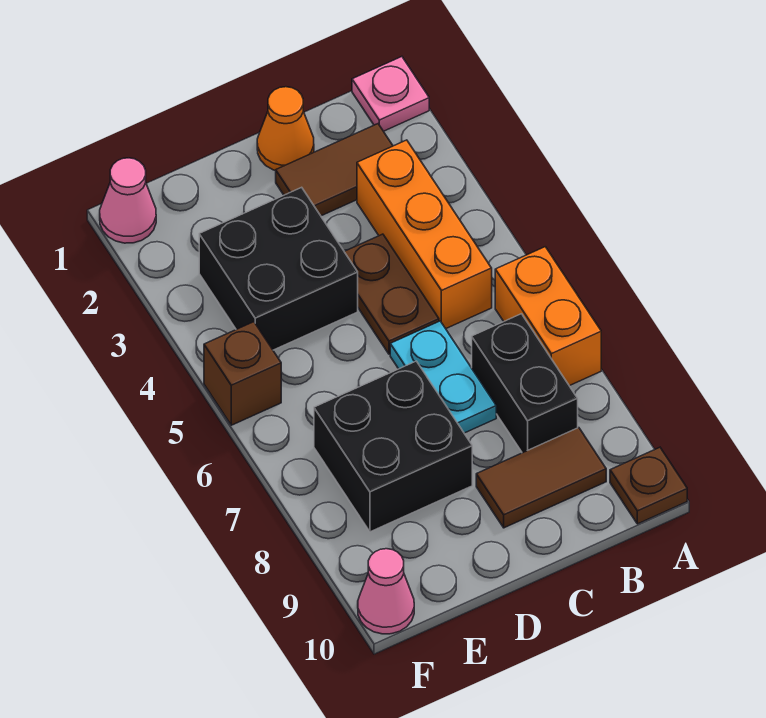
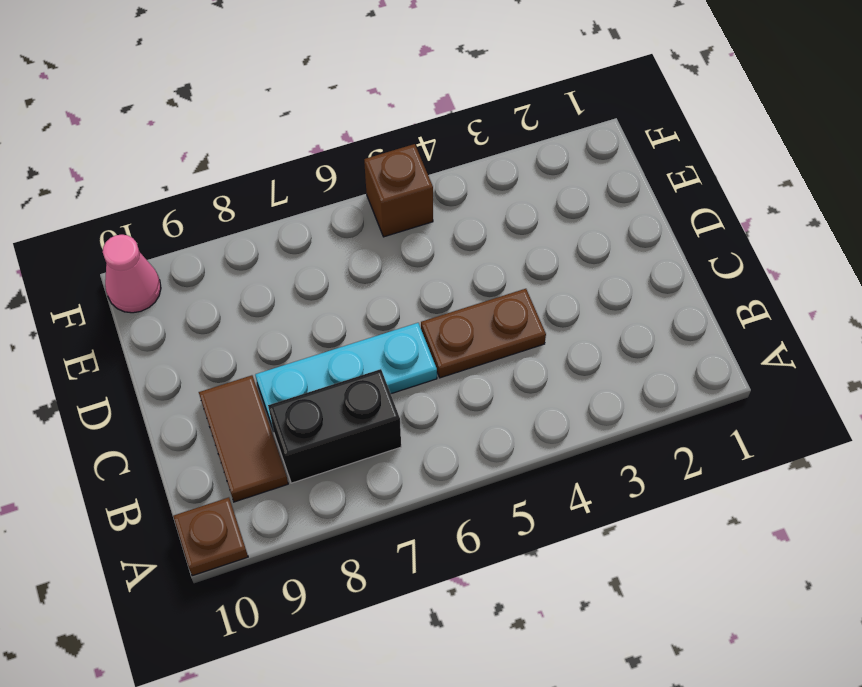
cyan plate C6:C8 level 1 -> cyan plate C6:C7 level 1
none -> pink plate A1 level 1
none -> orange brick A6:A7 level 1
none -> brown tile B2:C2 level 1

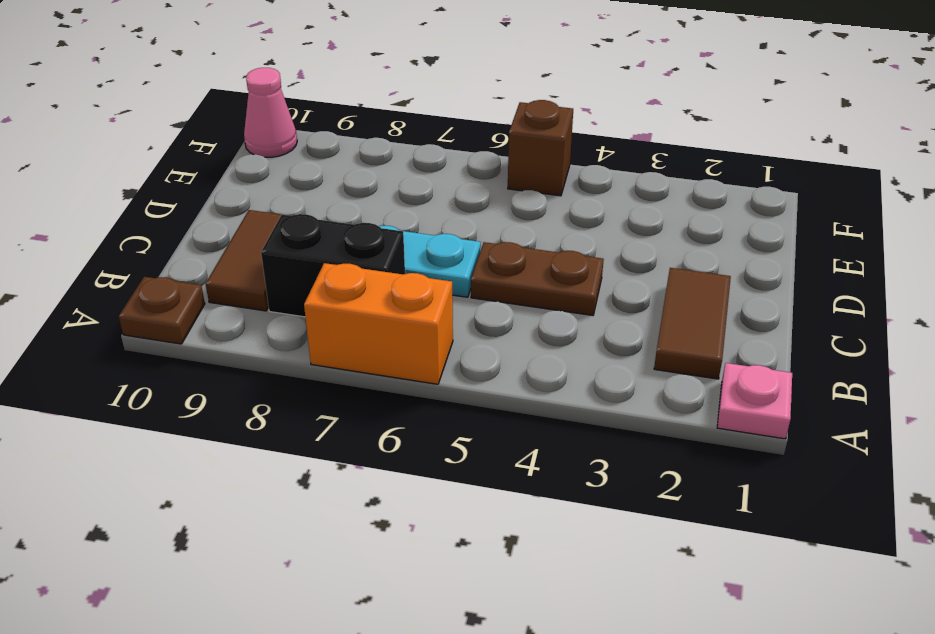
none -> orange brick B3:B5 level 1
none -> orange cone C1 level 1
none -> black brick D3:E4 level 1

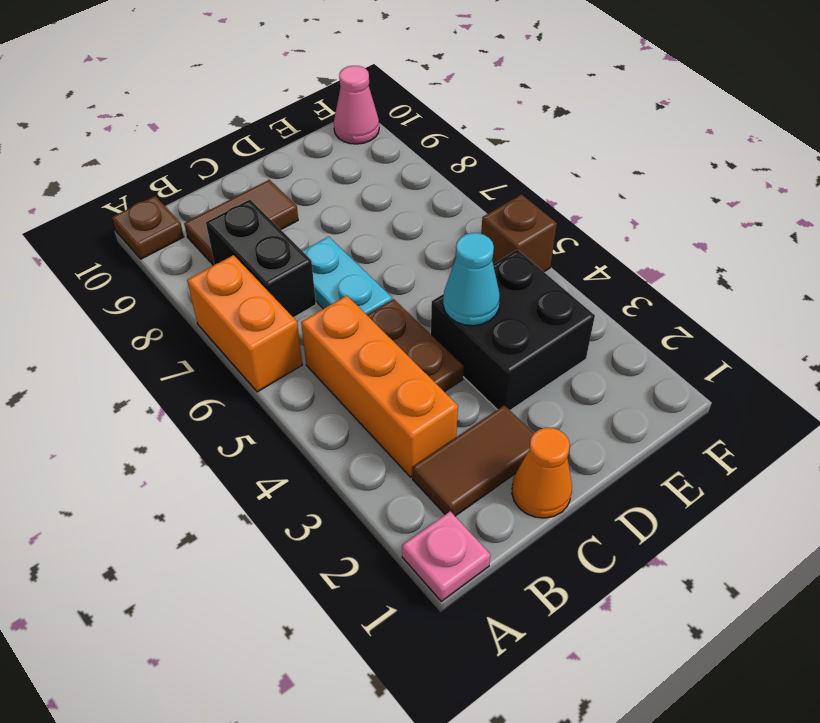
cyan cone D4 level 2 -> none
none -> black brick D7:E8 level 1
none -> pink cone F1 level 1

